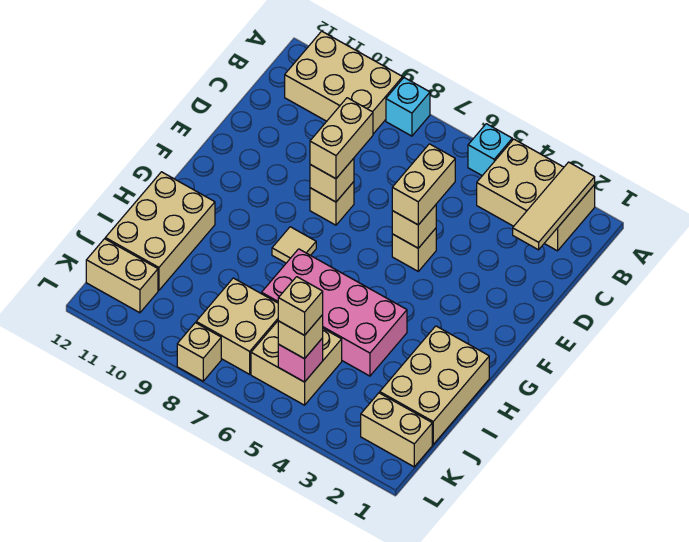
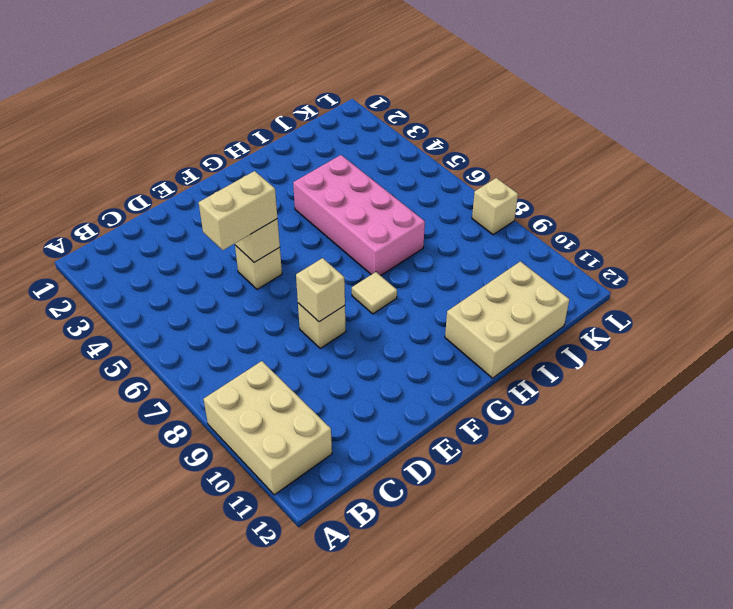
none -> tan brick A2:B4 level 1
none -> cyan brick A5 level 1
none -> cyan brick A8 level 1

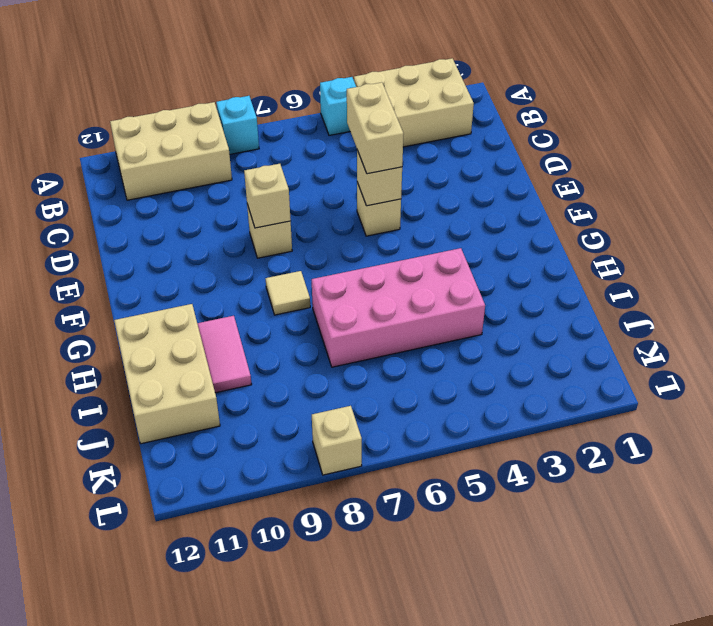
pink tile H10:I10 level 1 -> none
none -> tan brick H1:J2 level 1
none -> tan brick J5:K6 level 1
none -> tan brick J7:K8 level 1

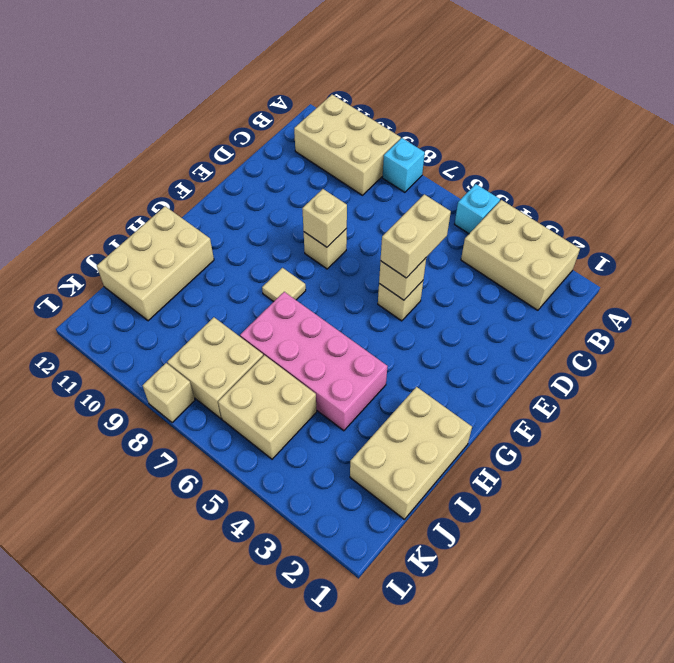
none -> tan brick K1:K2 level 1
none -> tan brick K11:K12 level 1
none -> tan tile A2:C2 level 2

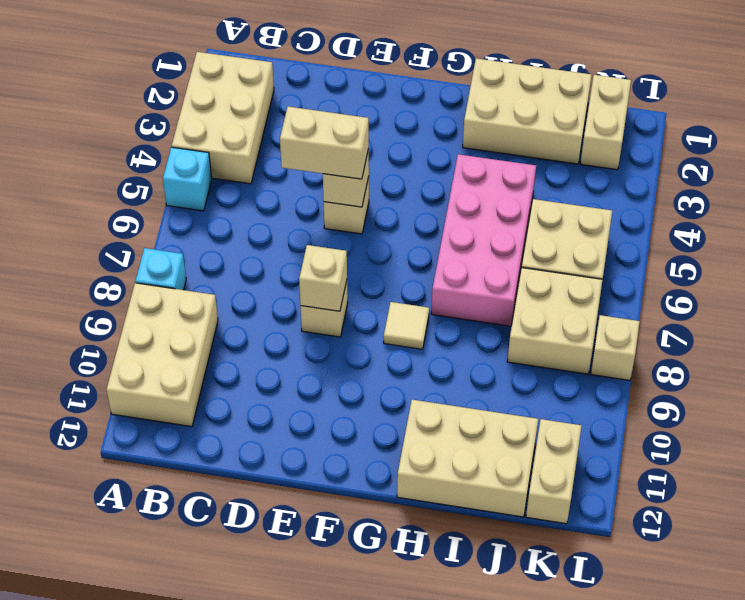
none -> tan tile A2:C2 level 2
none -> pink brick K5 level 2
none -> tan brick D8:E8 level 3

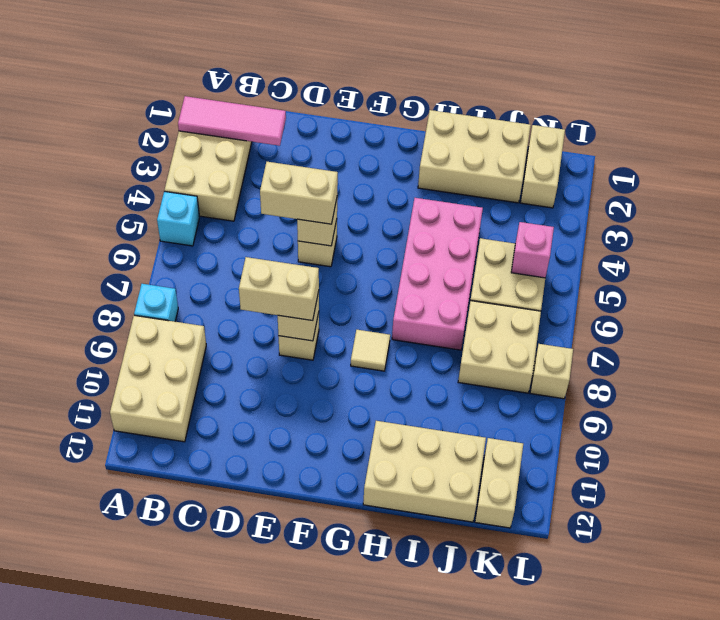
pink tile A2:C2 level 2 -> tan tile A2:C2 level 2
none -> tan brick K5 level 3
none -> tan brick K5 level 4

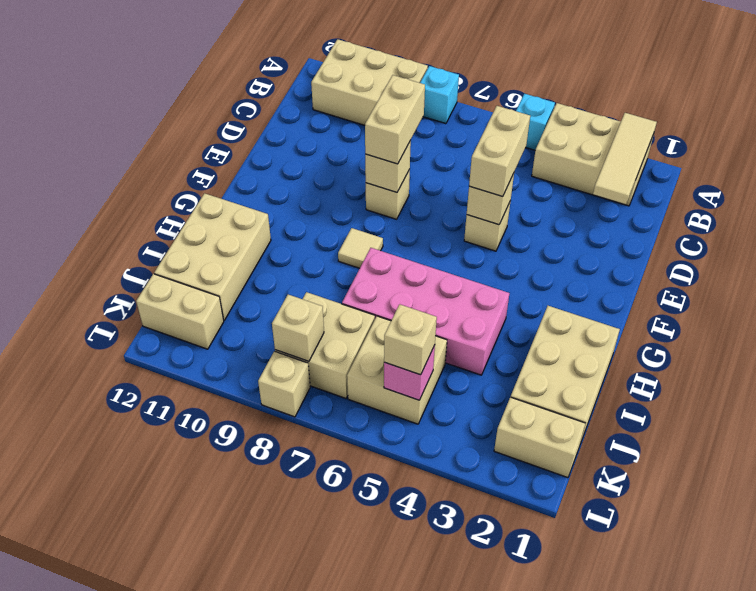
tan brick K8 level 2 -> tan brick K5 level 4

